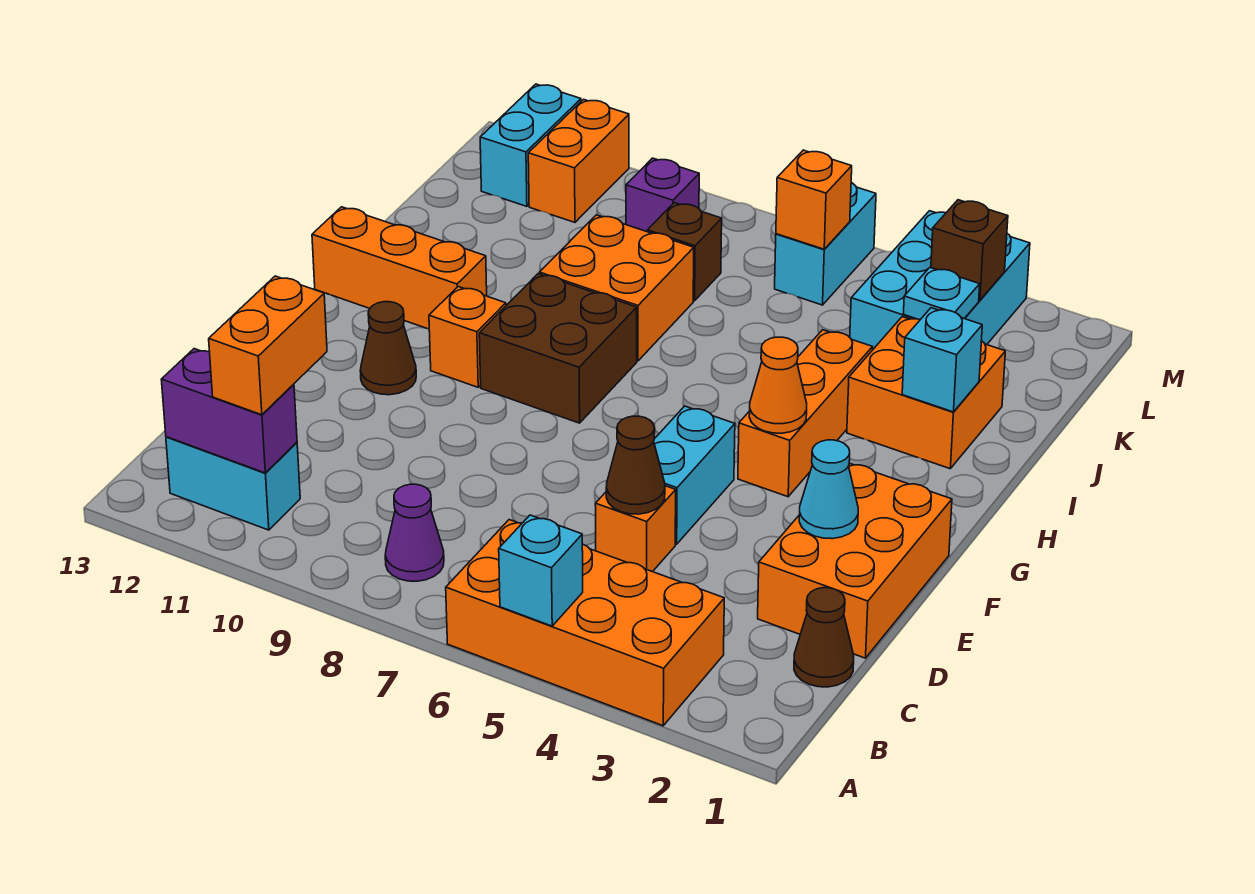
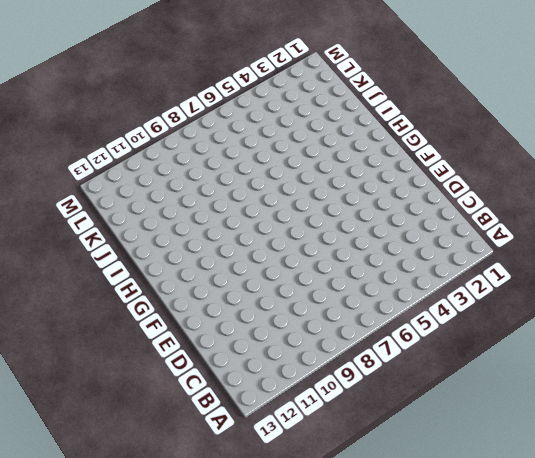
none -> orange brick A3:B6 level 1
none -> purple cone B8 level 1
none -> cyan brick B11:B12 level 1
none -> brown cone C1 level 1

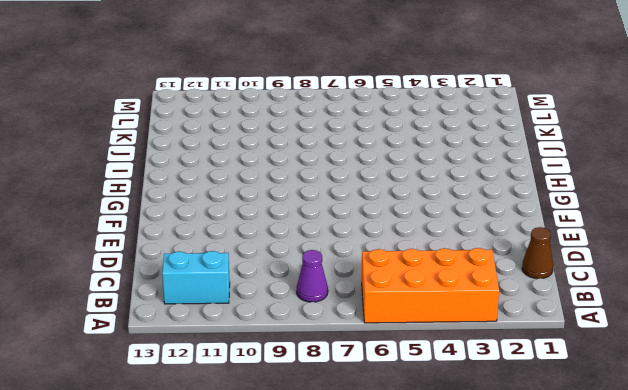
none -> orange brick D1:F2 level 1
none -> orange brick D5 level 1
none -> cyan brick E5:F5 level 1
none -> brown cone F11 level 1

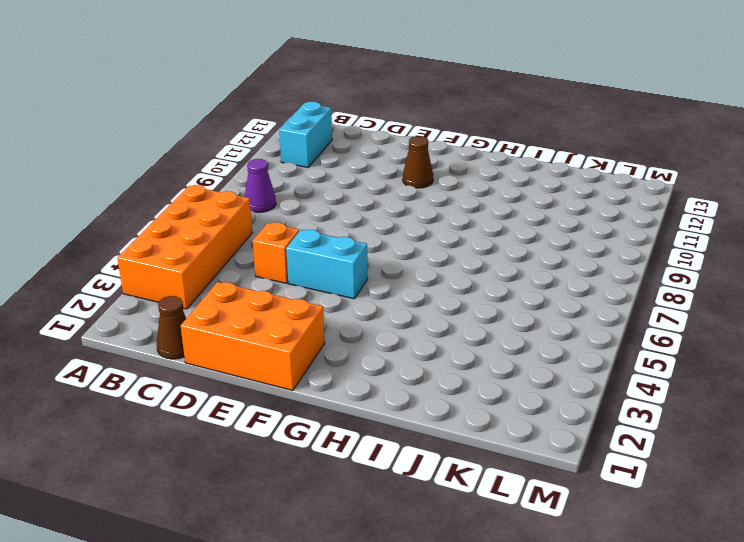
none -> orange brick G4:I4 level 1
none -> brown brick G8:H9 level 1
none -> orange brick G10 level 1
none -> orange brick H11:H13 level 1

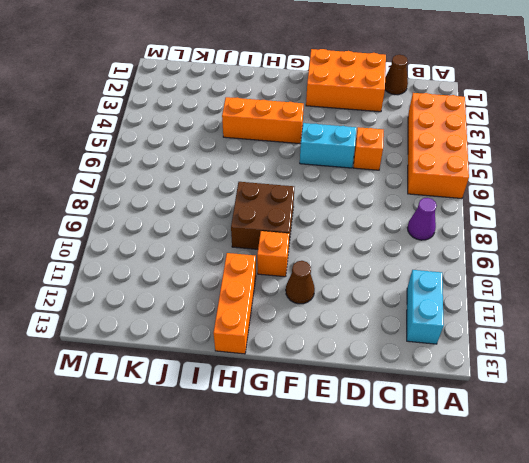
none -> orange brick I2:J3 level 1
none -> orange brick I8:J9 level 1
none -> cyan brick K3:M4 level 1
none -> brown brick K8 level 1

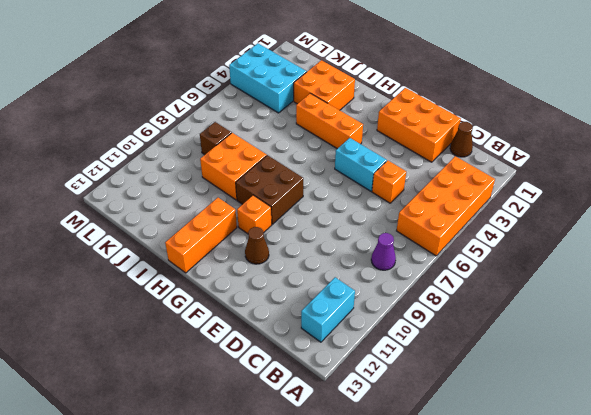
none -> cyan brick L6:M6 level 1
none -> purple brick L9 level 1
none -> orange brick L11:M11 level 1
none -> cyan brick L12:M12 level 1

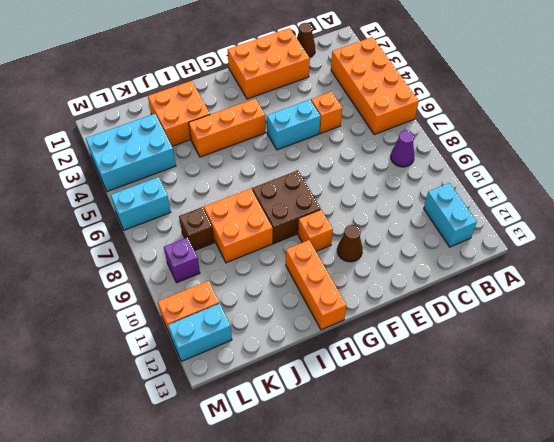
none -> cyan brick A5 level 2
none -> purple brick B11:B12 level 2
none -> brown cone D5 level 2
none -> cyan cone E2 level 2

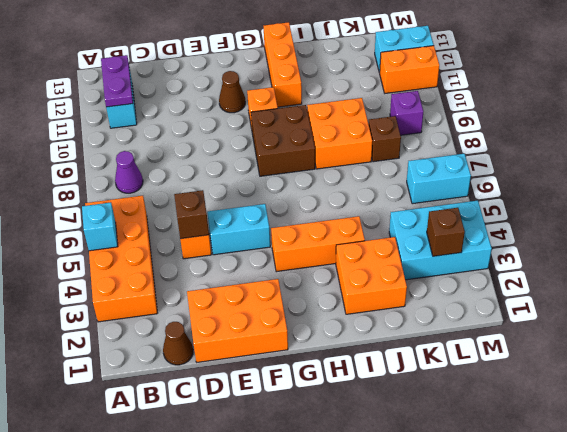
purple plate B11:B12 level 2 -> purple brick B11:B12 level 2
brown brick D5 level 2 -> brown cone D5 level 2
none -> cyan cone E2 level 2
none -> orange cone G4 level 2
none -> cyan brick I2 level 2
none -> cyan plate K3 level 2

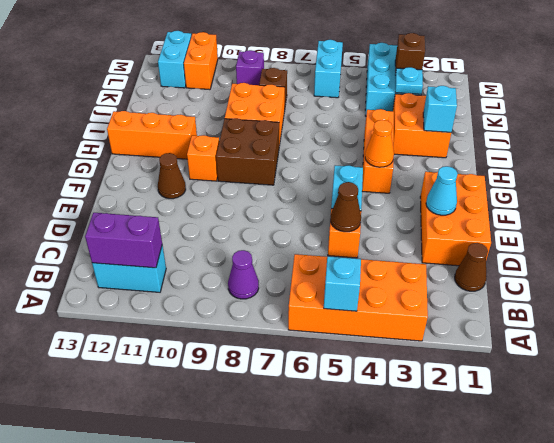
none -> orange brick L6 level 2
none -> orange brick B11:C11 level 3

